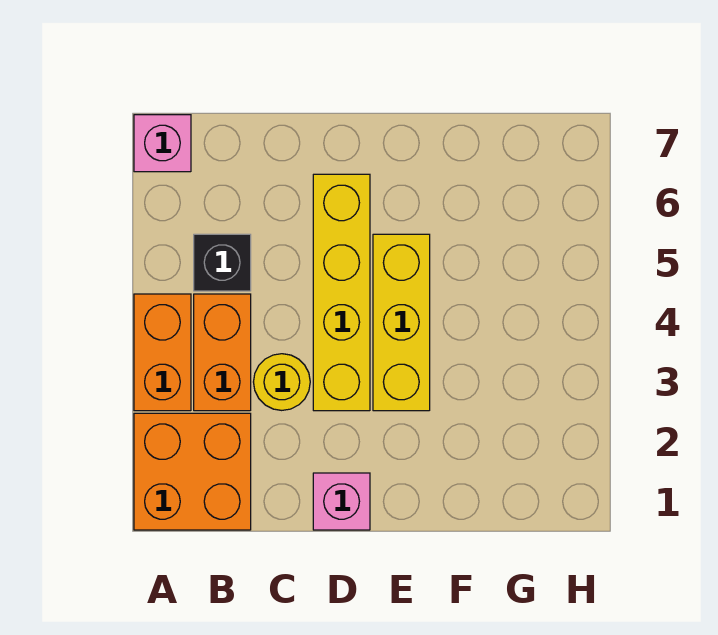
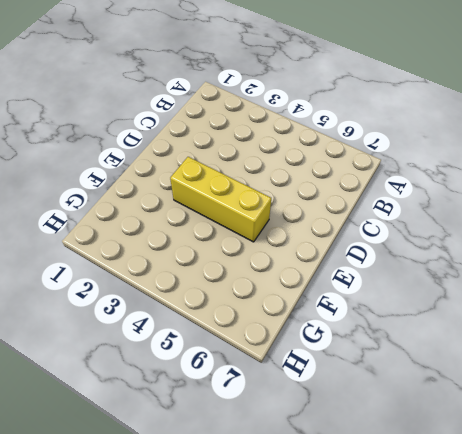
none -> orange brick A1:B2 level 1
none -> orange brick A3:A4 level 1

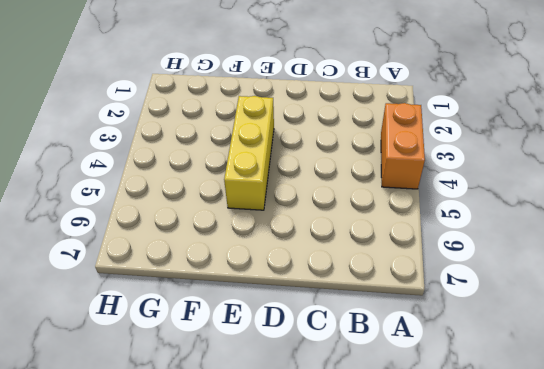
none -> orange brick A1:B2 level 1
none -> pink brick A7 level 1

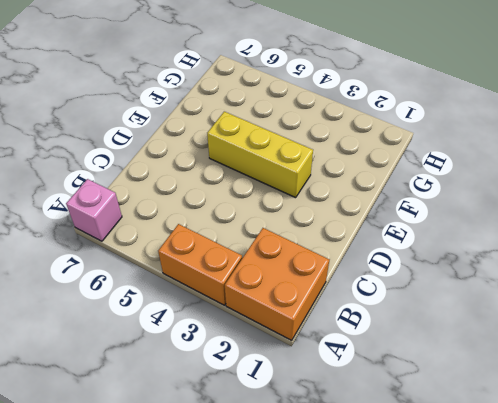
none -> orange brick B3:B4 level 1
none -> black brick B5 level 1

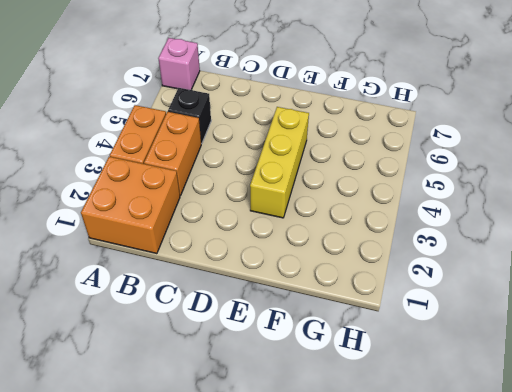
none -> yellow round brick C3 level 1
none -> pink brick D1 level 1

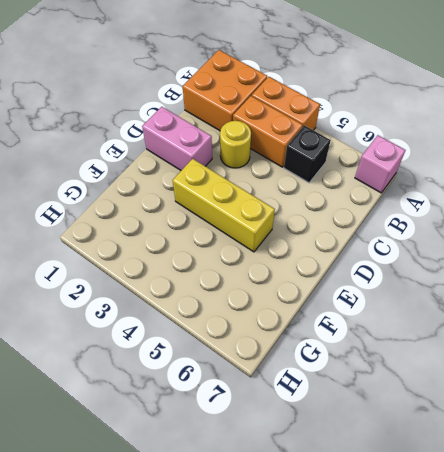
pink brick D1:D2 level 1 -> pink brick D1 level 1
none -> yellow brick D3:D6 level 1

